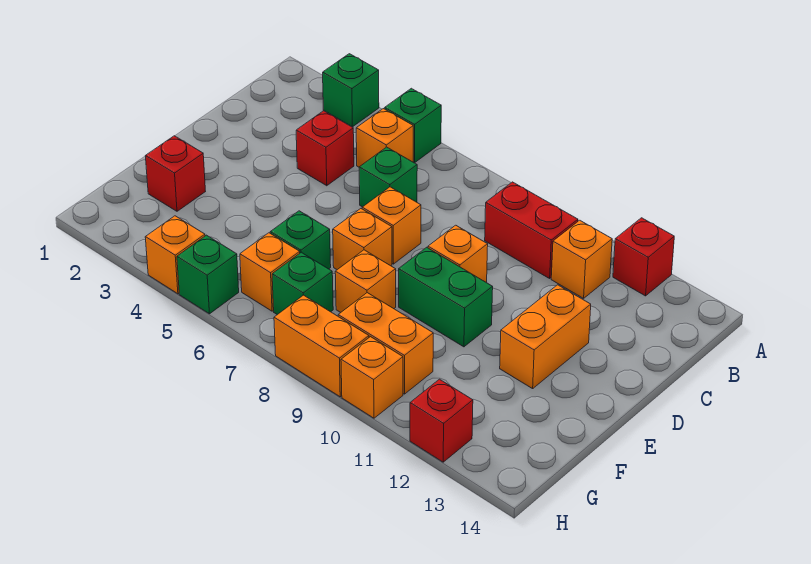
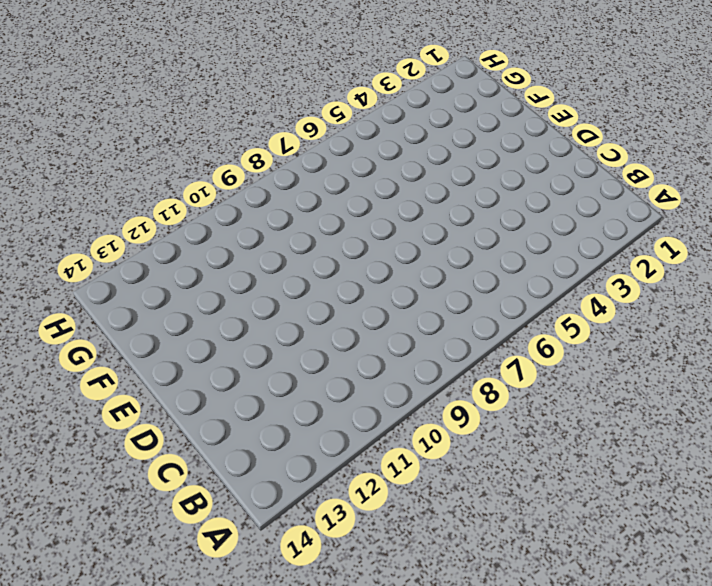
none -> green brick A3 level 1
none -> green brick A5 level 1
none -> red brick A12 level 1

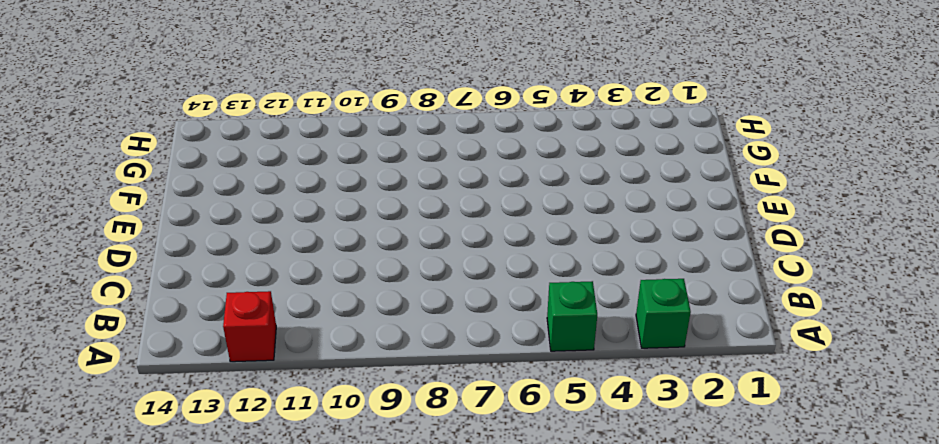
none -> orange brick B5 level 1
none -> red brick B9:B10 level 1
none -> orange brick B11 level 1

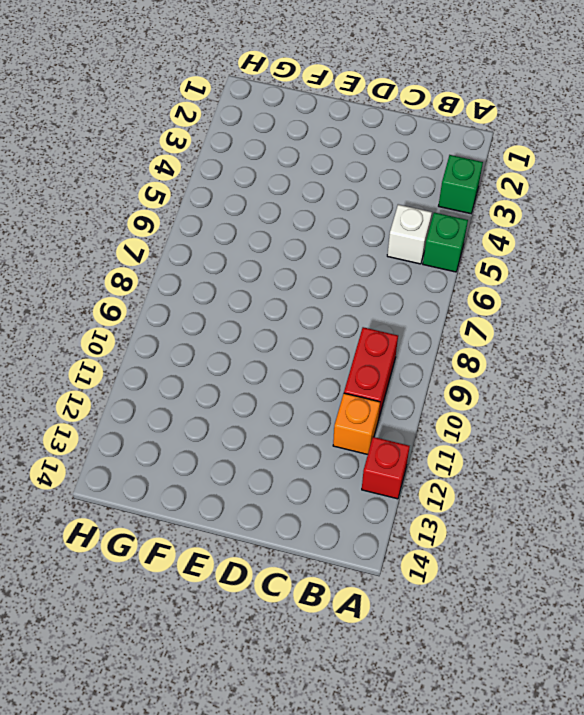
white brick B5 level 1 -> orange brick B5 level 1
none -> red brick C4 level 1
none -> green brick C6 level 1
none -> orange brick D7 level 1

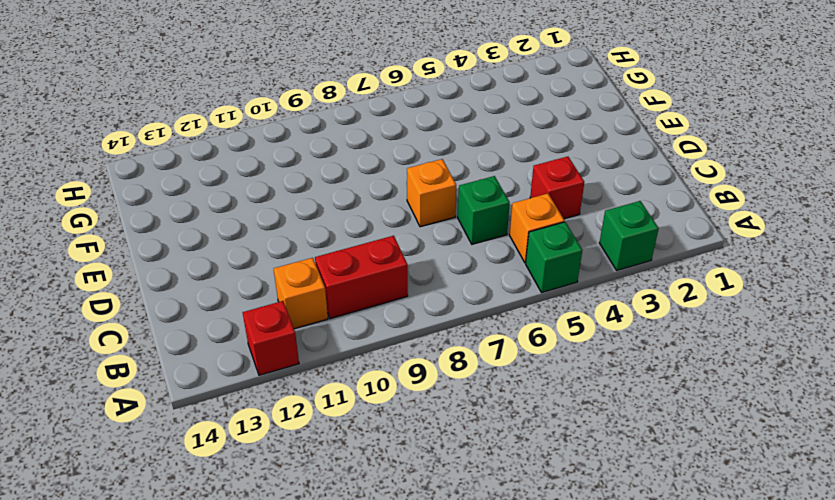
none -> orange brick D9 level 1
none -> orange brick D12:E12 level 1
none -> orange brick E7 level 1

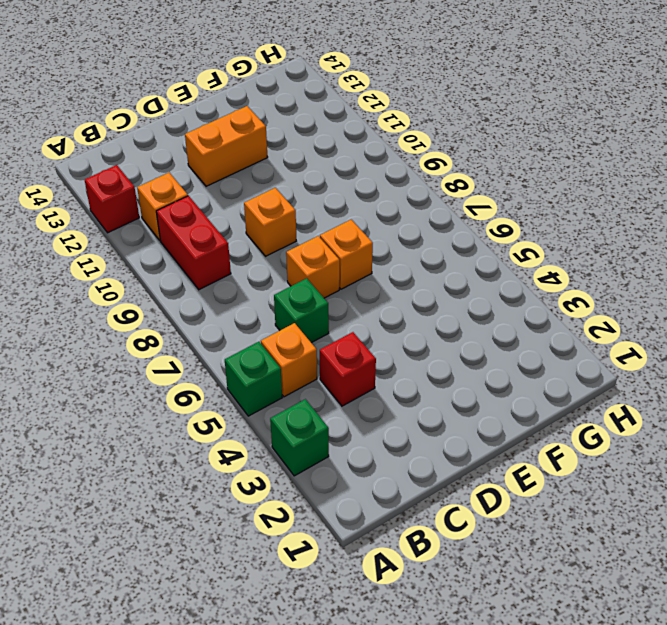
none -> green brick E9:E10 level 1
none -> red brick F2 level 1
none -> green brick F6 level 1

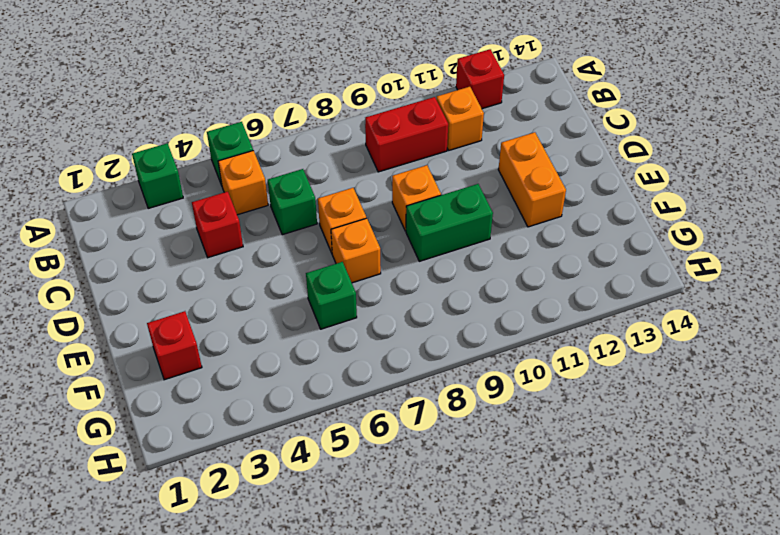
none -> orange brick F8 level 1
none -> orange brick G6 level 1
none -> green brick G7 level 1

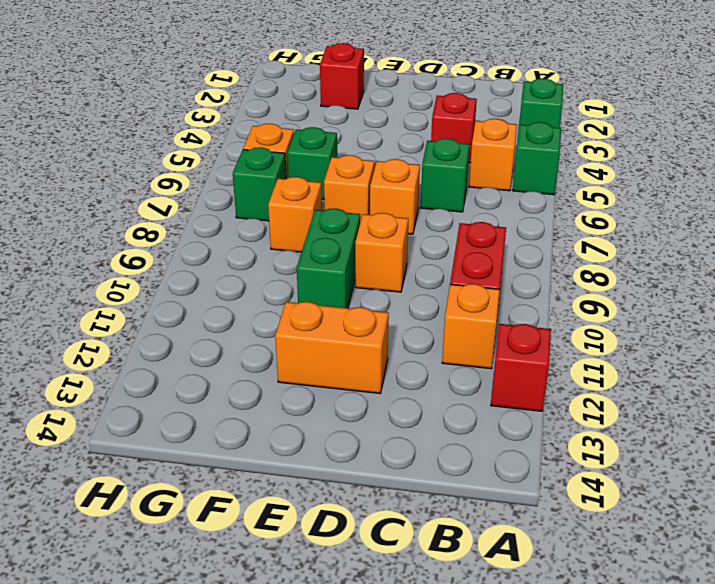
none -> orange brick G9:G10 level 1
none -> orange brick H4 level 1
none -> green brick H5 level 1

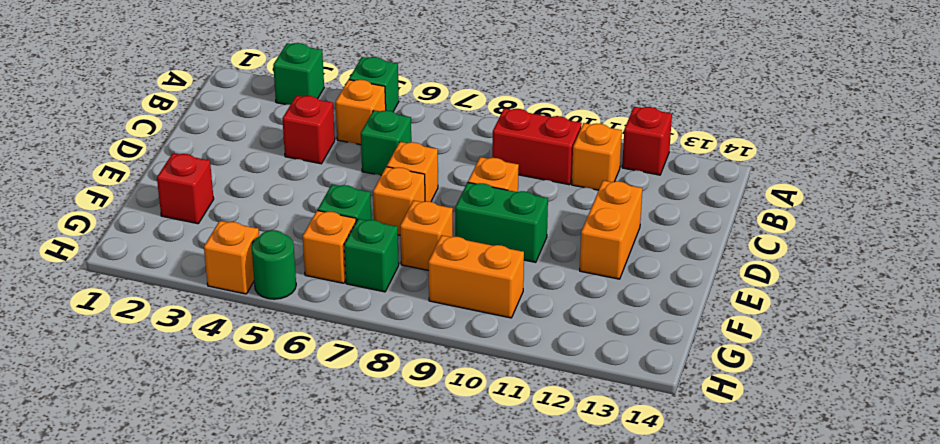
green round brick H5 level 1 -> green brick H5 level 1
none -> orange brick H8:H9 level 1
none -> orange brick H10 level 1
none -> red brick H12 level 1

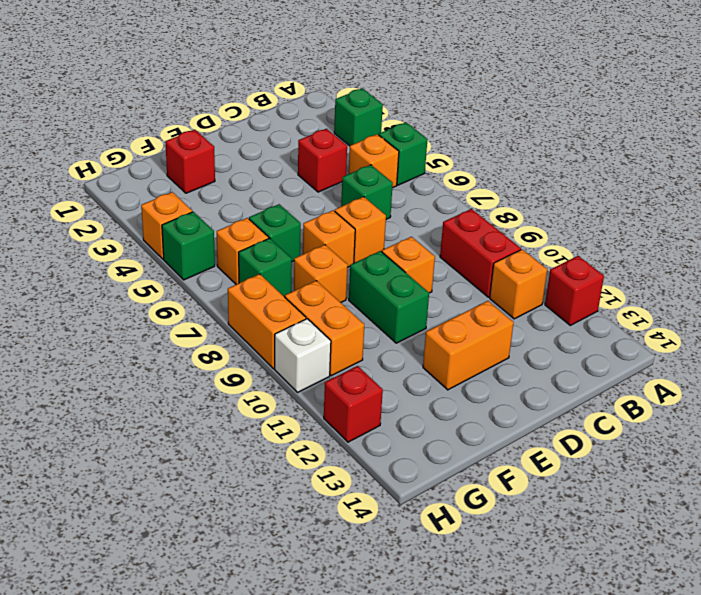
white brick H10 level 1 -> orange brick H10 level 1

